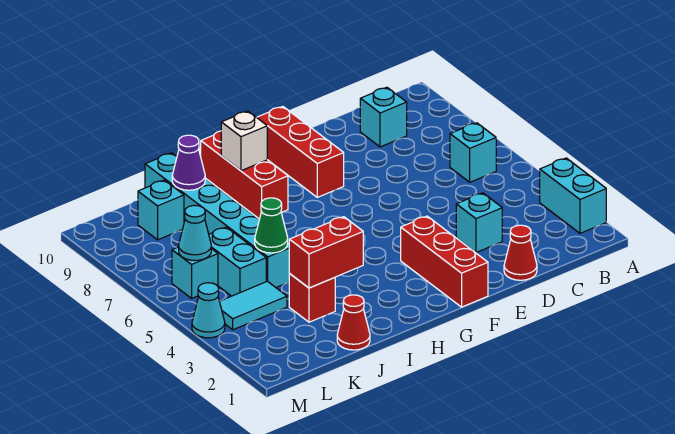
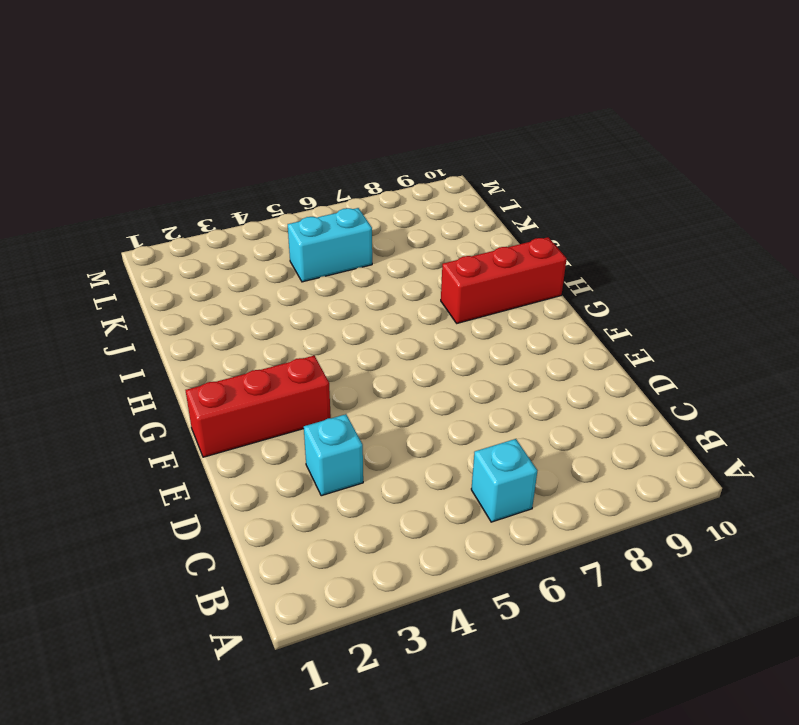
none -> cyan brick A2:A3 level 1
none -> cyan brick C9 level 1
none -> red cone D1 level 1

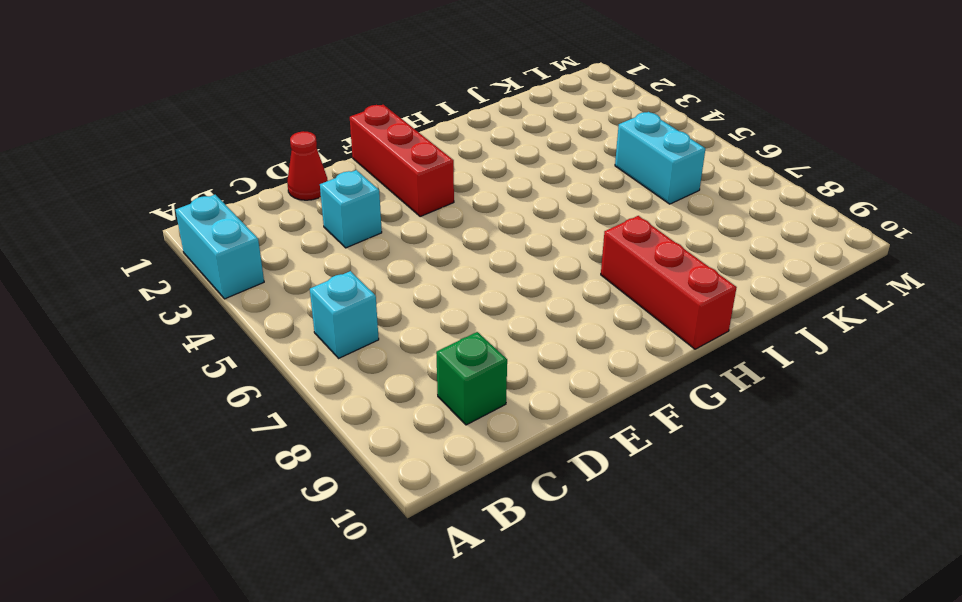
green brick C9 level 1 -> cyan brick C9 level 1
none -> red brick F8:F10 level 1
none -> red cone J1 level 1
none -> red brick J3 level 1

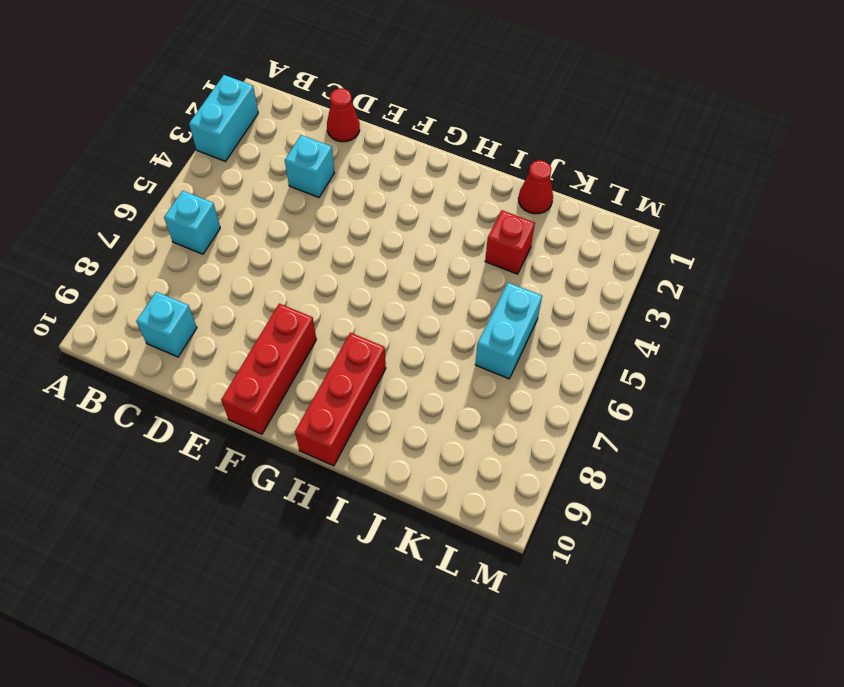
none -> red brick F1:F3 level 1
none -> cyan brick J5:J10 level 1
none -> cyan tile K4:L4 level 1

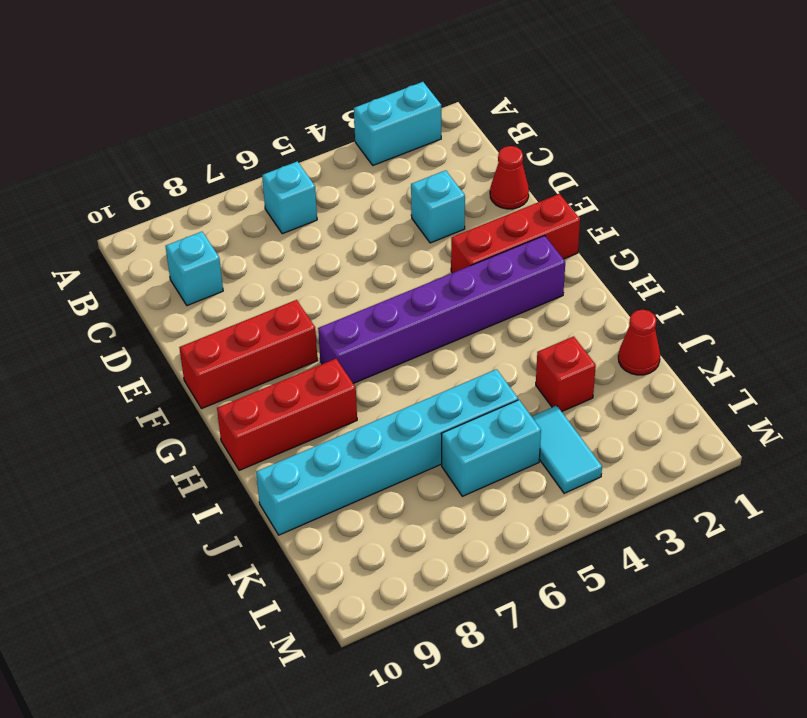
purple brick G2:G7 level 1 -> none
none -> cyan brick K9 level 1
none -> cyan brick L6 level 1
none -> cyan cone M4 level 1

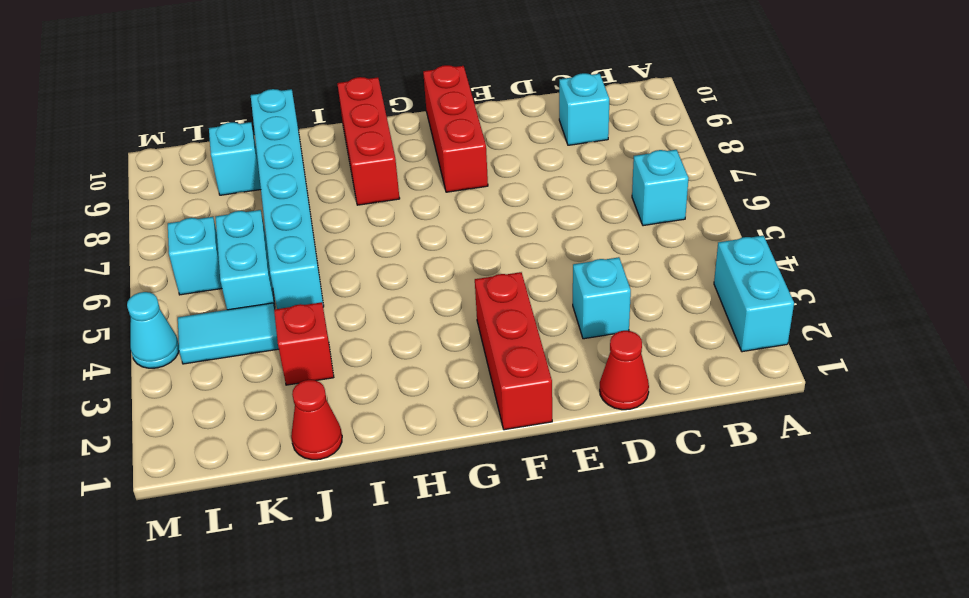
none -> white brick H9 level 2
none -> red brick I3:J3 level 2
none -> green cone J5 level 2

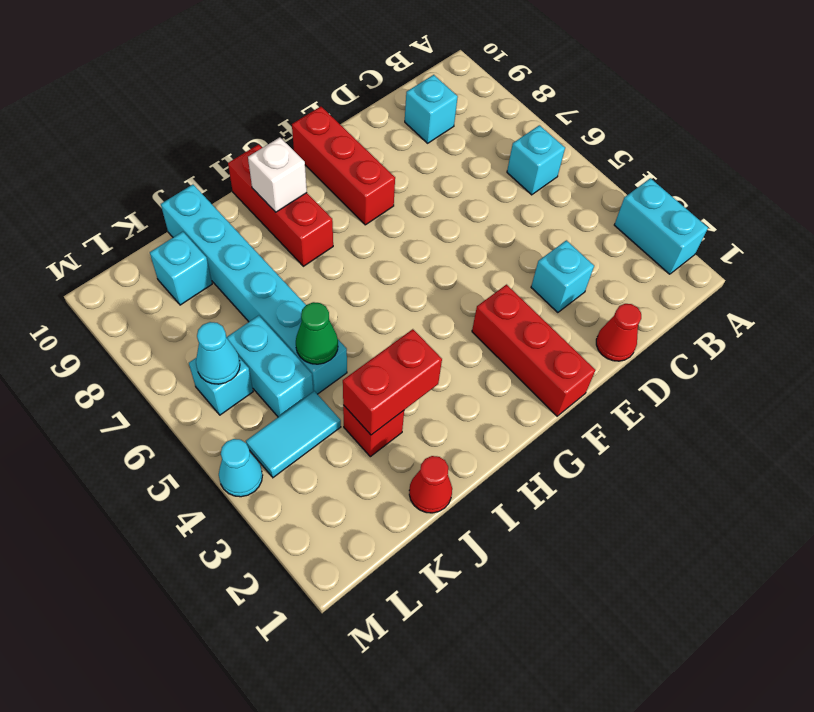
none -> purple cone J9 level 2

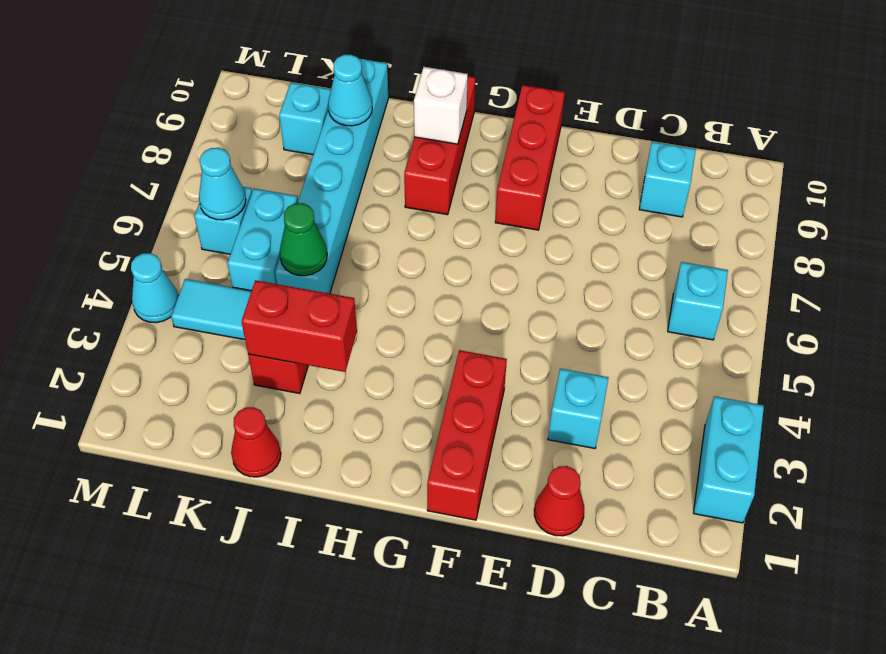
cyan cone J9 level 2 -> purple cone J9 level 2

